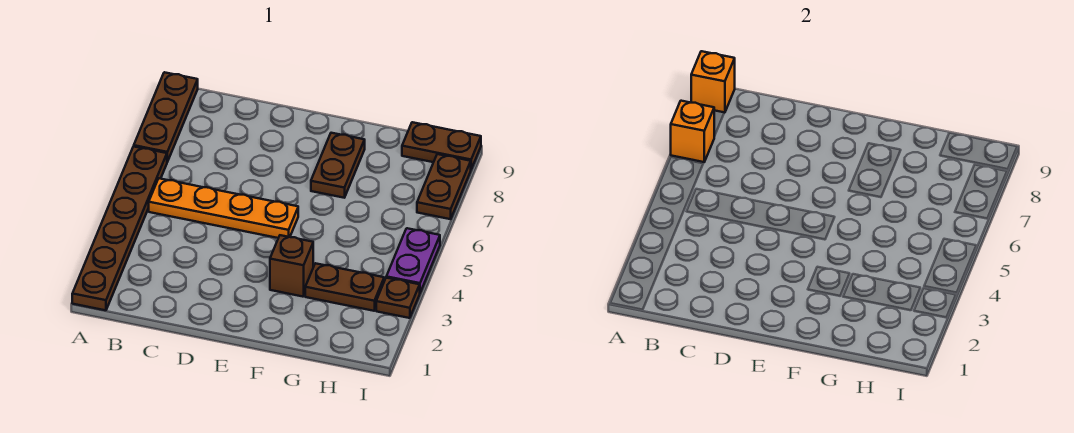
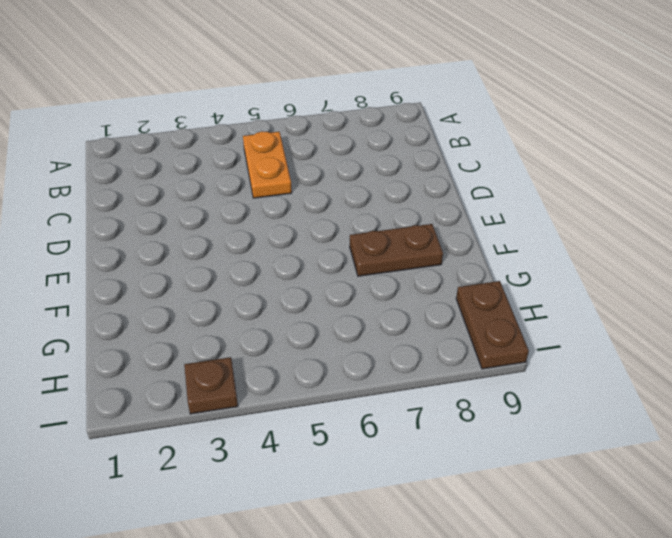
orange plate B5:C5 level 1 -> orange plate B5:E5 level 1
none -> brown plate A1:A6 level 1
none -> brown plate A7:A9 level 1
none -> brown brick F3 level 1

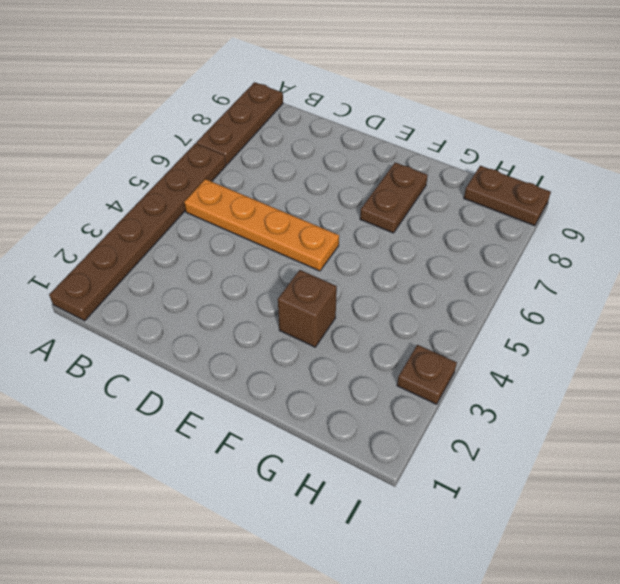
none -> brown plate G3:H3 level 1
none -> purple plate I4:I5 level 1
none -> brown plate I7:I8 level 1

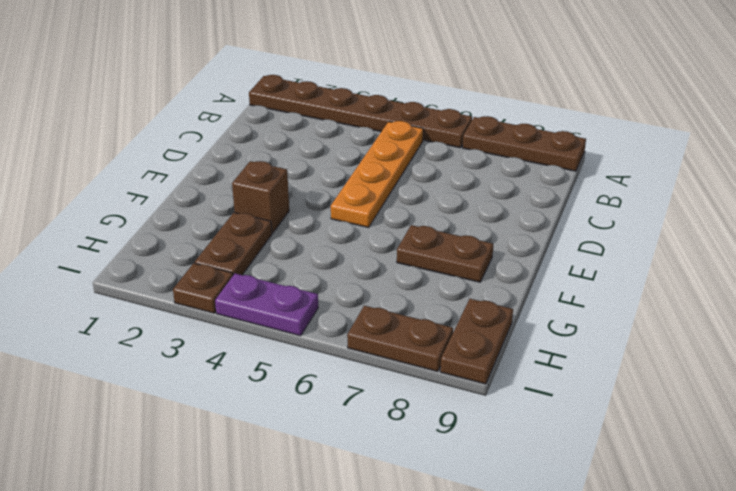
none -> orange brick A7 level 2
none -> orange brick A9 level 2

